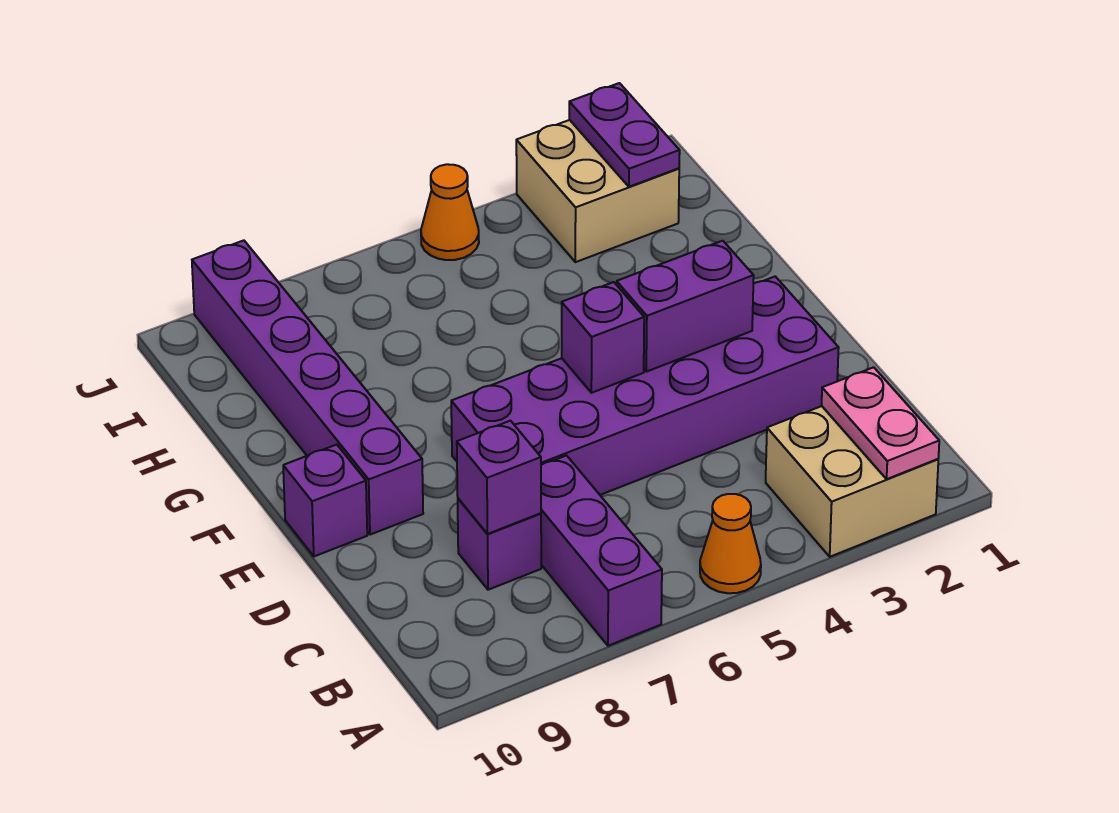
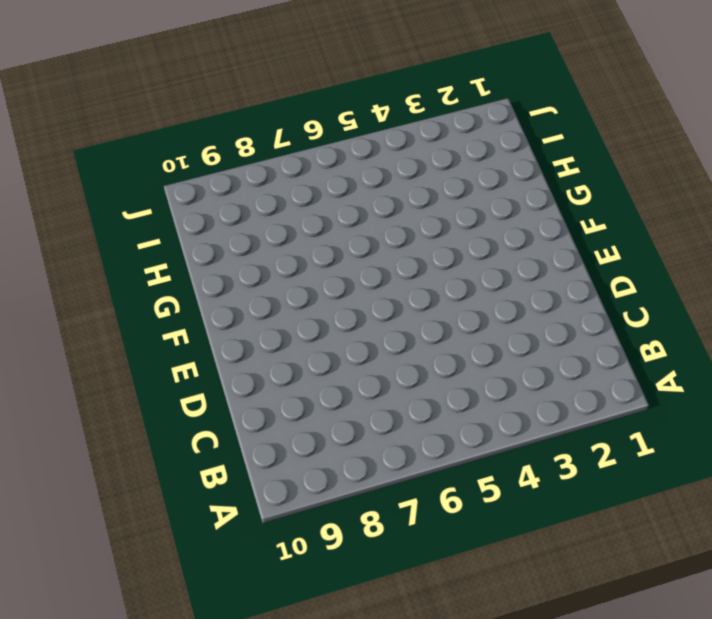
none -> tan brick A2:B3 level 1
none -> orange cone A5 level 1
none -> purple brick A7:C7 level 1

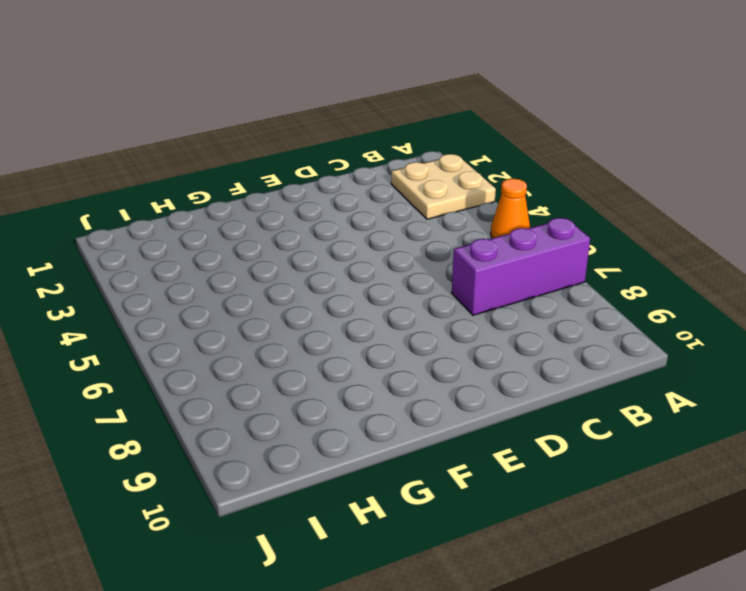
tan plate A2:B3 level 1 -> tan brick A2:B3 level 1
none -> purple brick C8 level 1
none -> purple brick D2:E7 level 1
none -> purple brick E9:J9 level 1

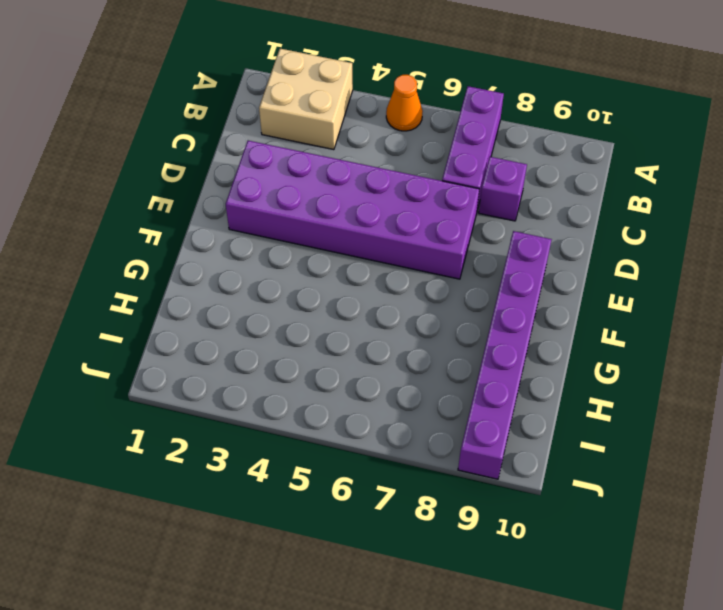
none -> purple brick E10 level 1
none -> tan brick I2:J3 level 1
none -> orange cone J5 level 1

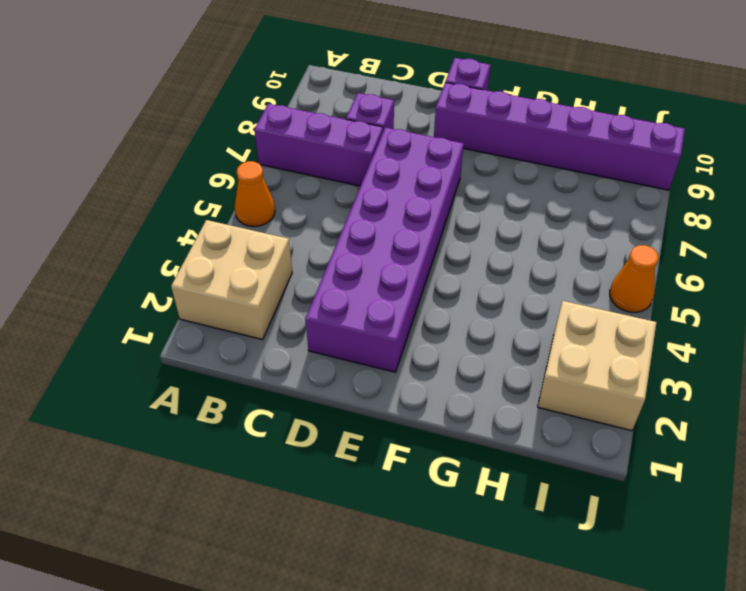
none -> pink plate A2:B2 level 2
none -> purple brick C8 level 2
none -> purple brick E3:E4 level 2

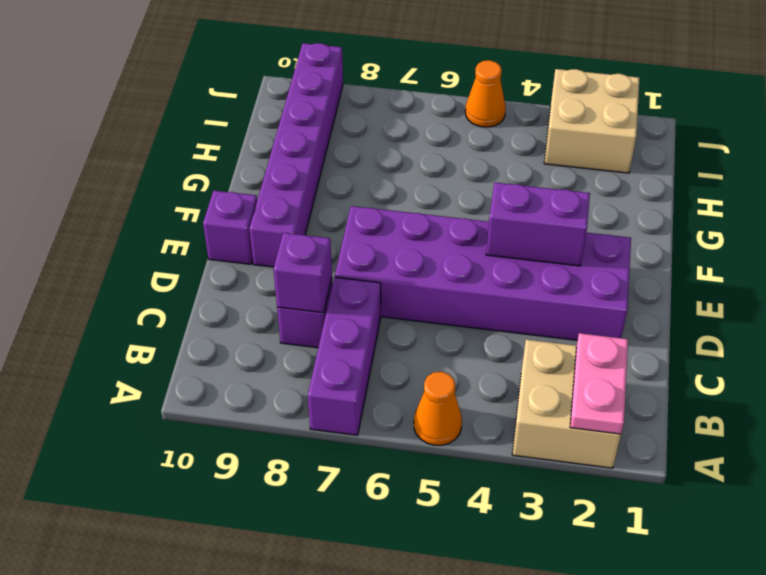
none -> purple brick E5 level 2
none -> purple plate I2:J2 level 2

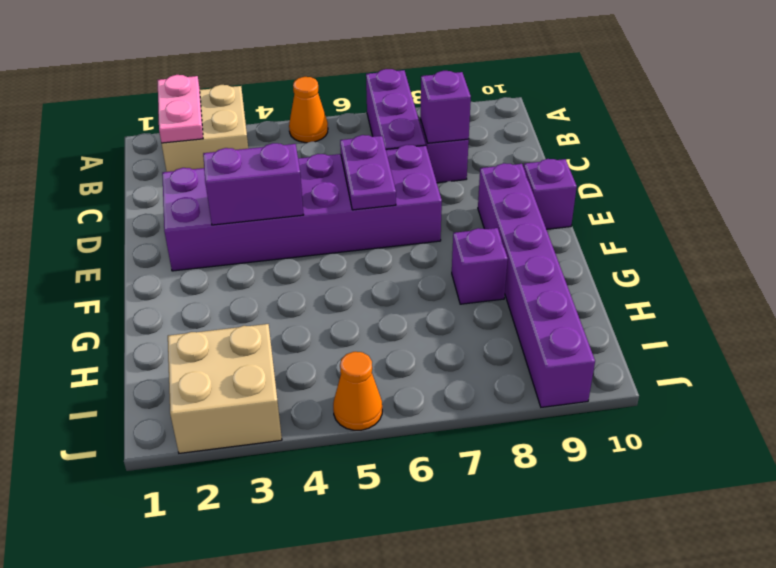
purple plate D6:E6 level 2 -> purple plate I2:J2 level 2
purple brick G8 level 1 -> purple brick E5 level 2

